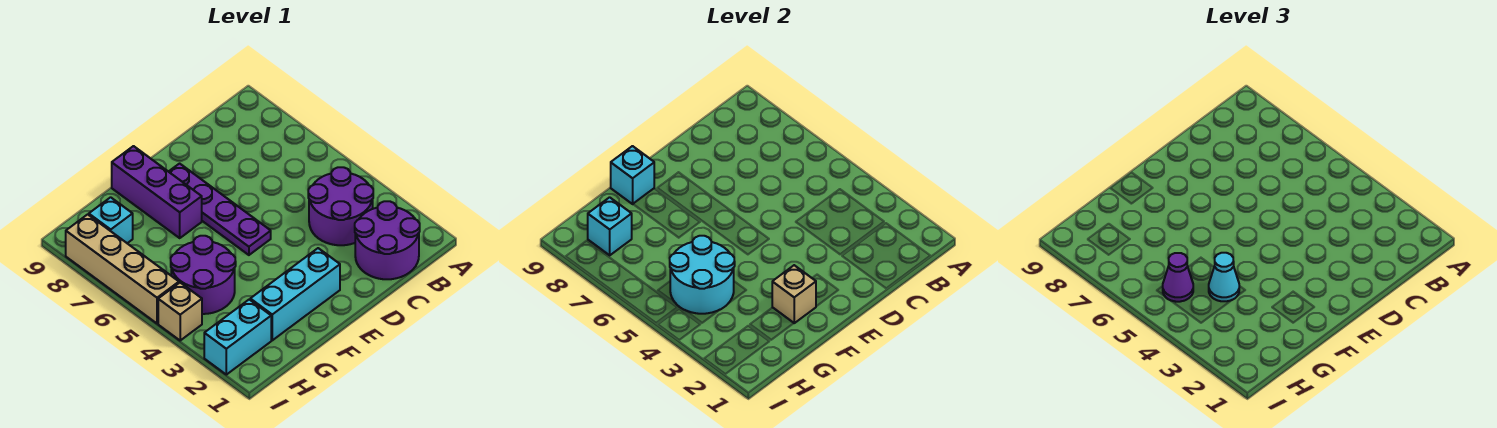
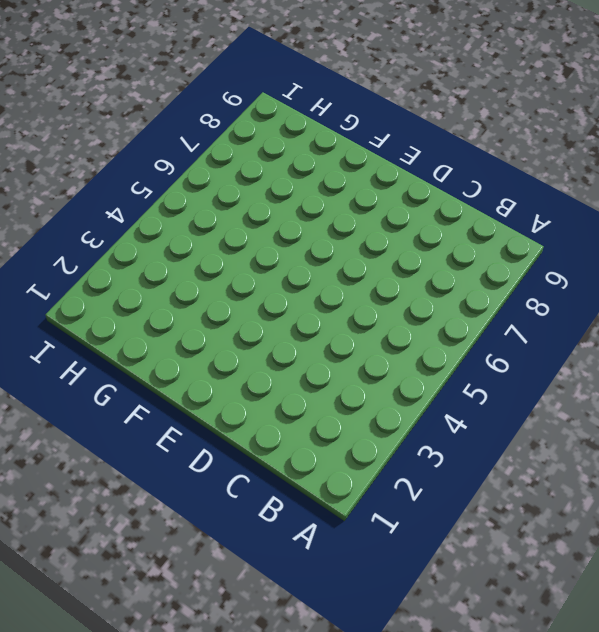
none -> purple round brick B1:C2 level 1
none -> purple round brick B3:C4 level 1
none -> cyan brick E2:G2 level 1

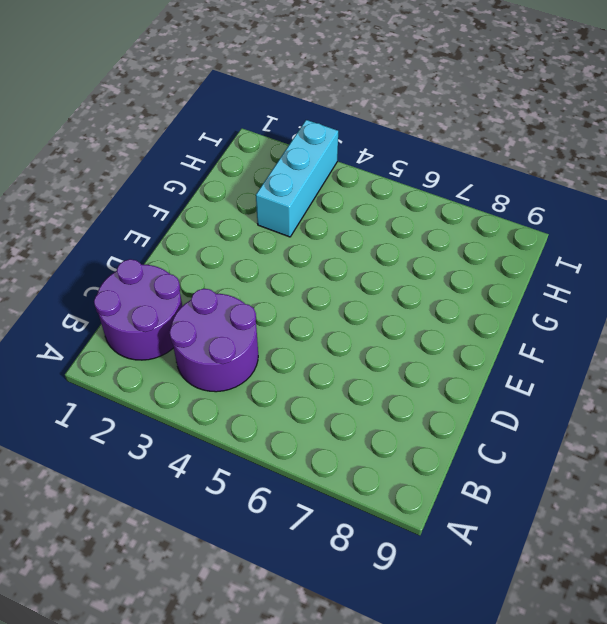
cyan brick G3:I3 level 1 -> cyan brick E2:G2 level 1
none -> purple plate E5:E8 level 1
none -> purple brick F7:F9 level 1
none -> purple round brick G4:H5 level 1

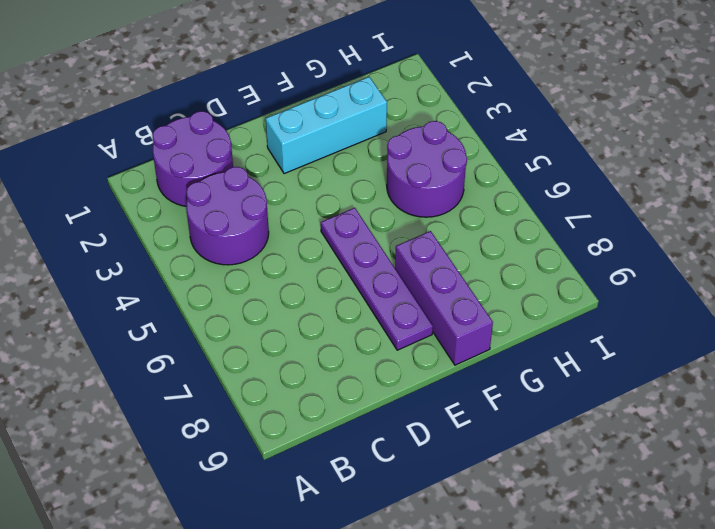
none -> cyan brick H2:I2 level 1
none -> cyan brick H8 level 1
none -> tan brick I4 level 1

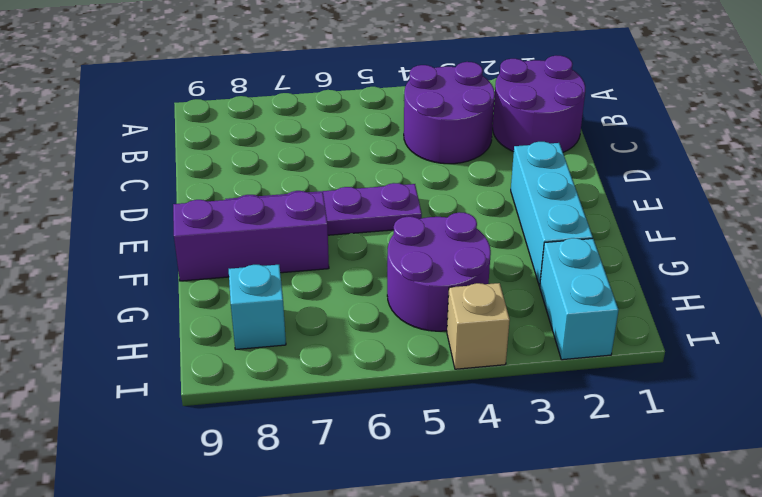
none -> tan brick I5:I8 level 1
none -> tan brick F2 level 2
none -> cyan brick F9 level 2

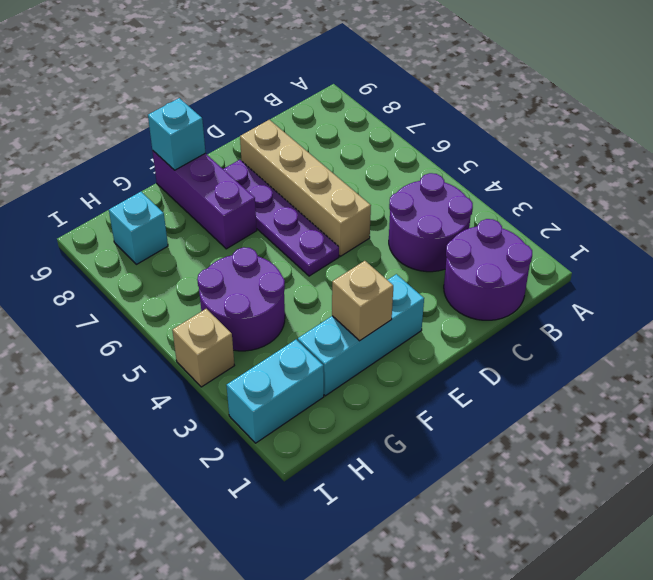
tan brick D5:D8 level 1 -> tan brick I5:I8 level 1
none -> cyan round brick G4:H5 level 2
none -> cyan brick H8 level 2
none -> cyan cone G4 level 3

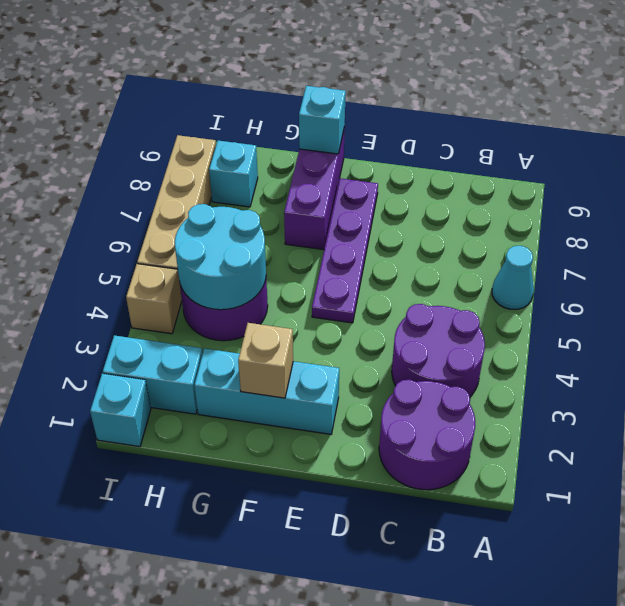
cyan cone A6 level 1 -> cyan cone G4 level 3
cyan brick I1 level 1 -> cyan brick H8 level 2
none -> purple cone H5 level 3

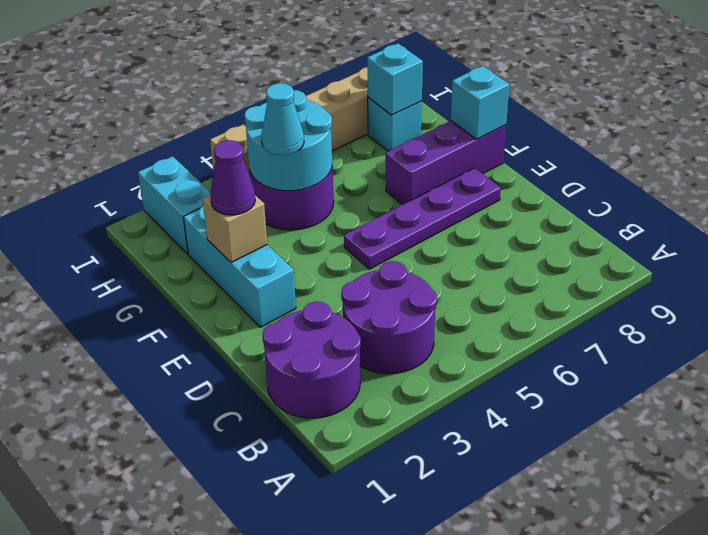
purple cone F2 level 3 -> purple cone H5 level 3

